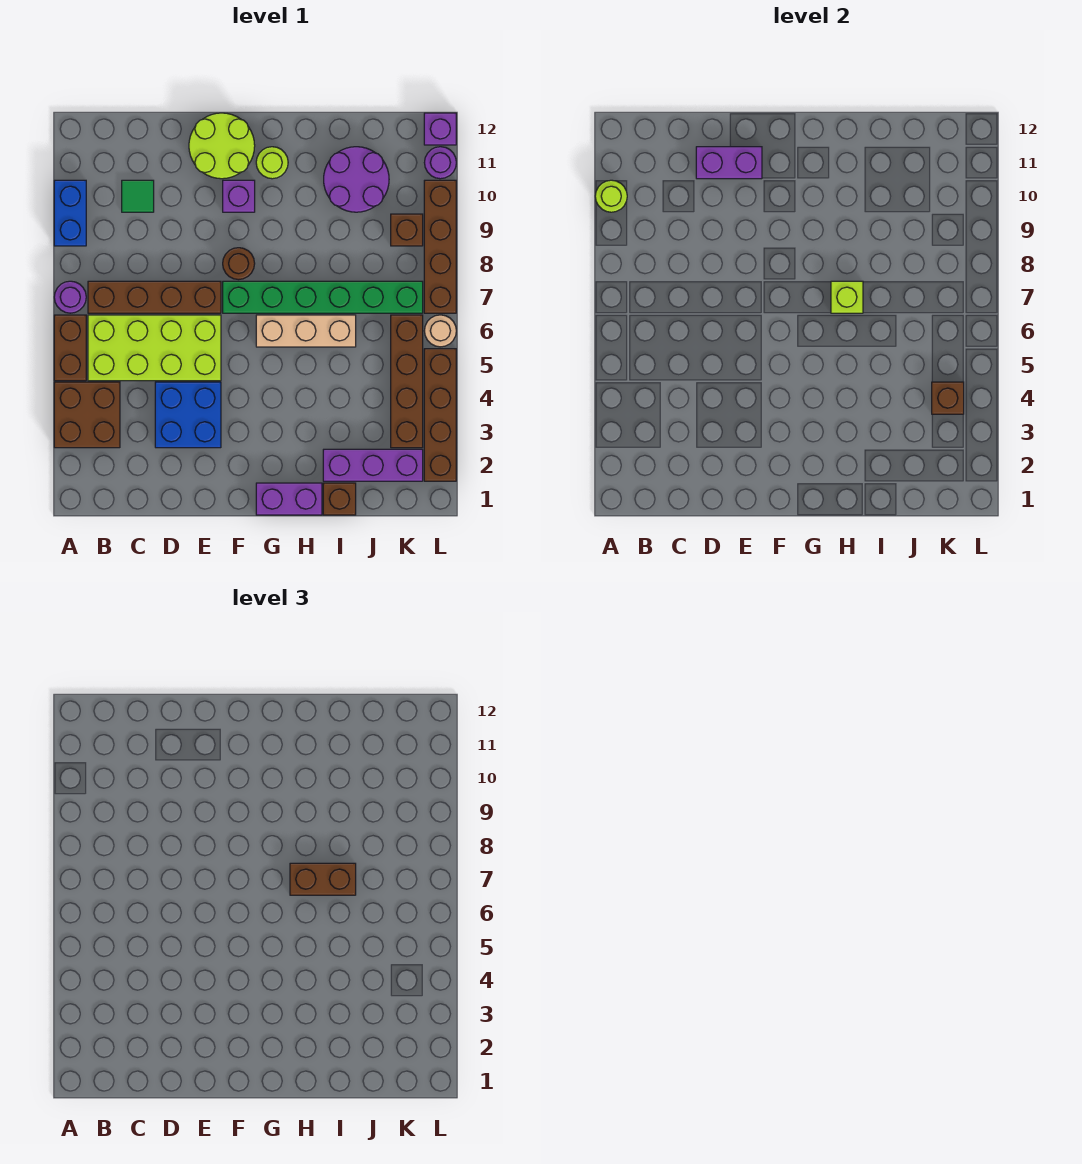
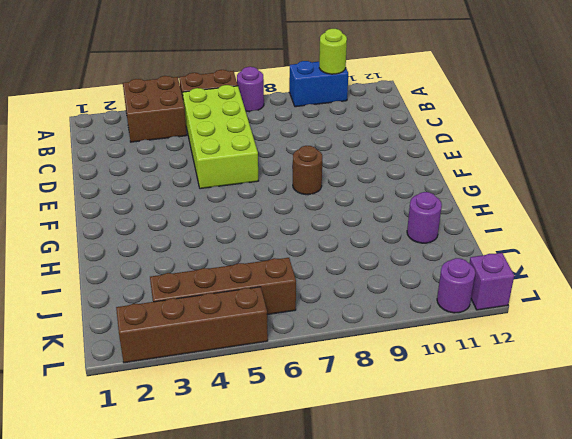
purple round brick I11 level 1 -> purple round brick I10:J11 level 1
none -> brown brick B7:E7 level 1
none -> green tile C10 level 1
none -> blue brick D3:E4 level 1
none -> lime round brick E11:F12 level 1

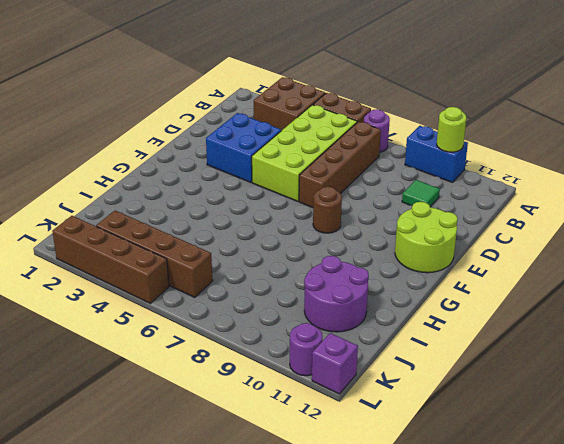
none -> green brick F7:K7 level 1
none -> purple brick F10 level 1
none -> purple brick G1:H1 level 1
none -> tan brick G6:I6 level 1

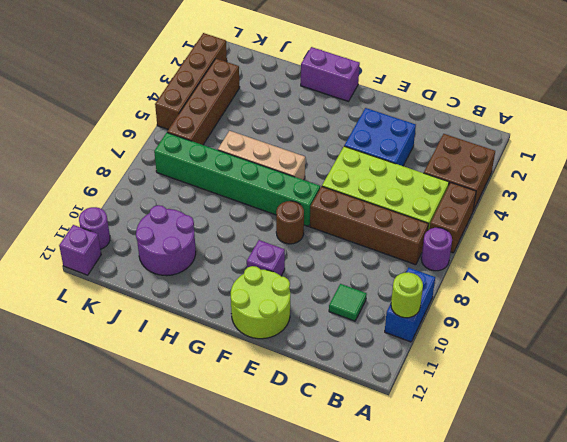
none -> lime round brick G11 level 1
none -> brown brick I1 level 1
none -> purple brick I2:K2 level 1
none -> brown brick K9 level 1

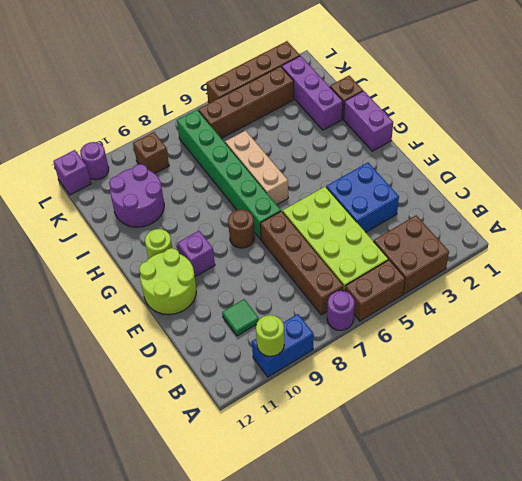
none -> tan round brick L6 level 1
none -> brown brick L7:L10 level 1
none -> purple brick D11:E11 level 2
none -> lime brick H7 level 2

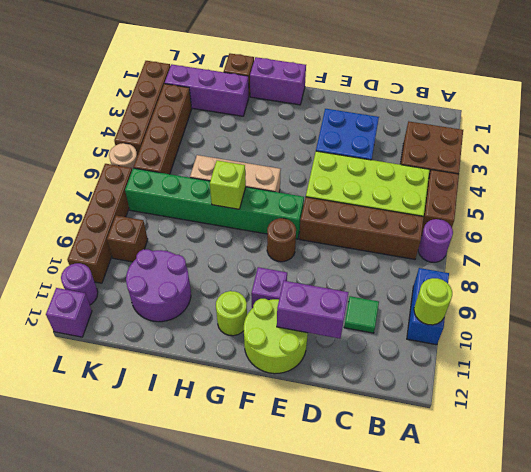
none -> brown brick K4 level 2
none -> brown brick H7:I7 level 3

